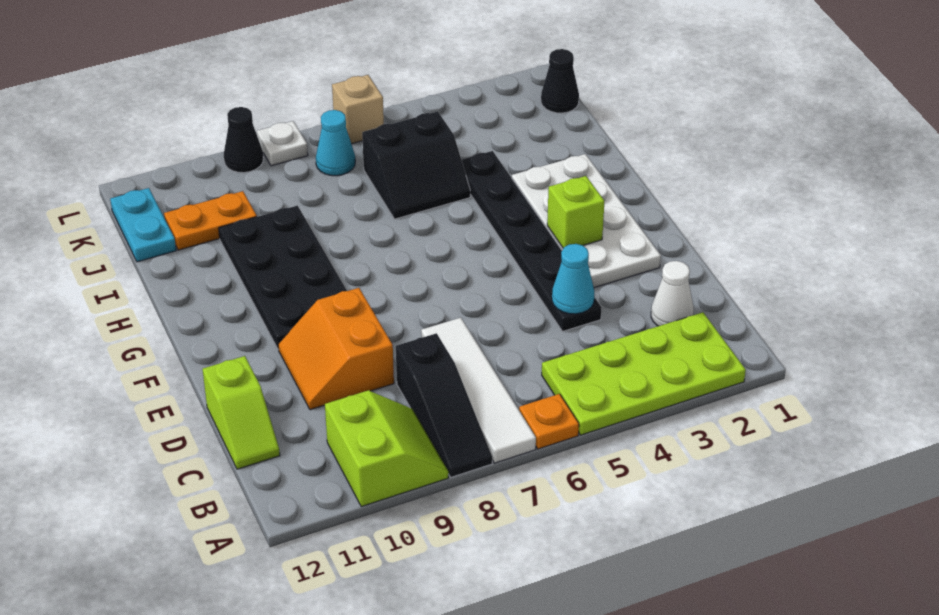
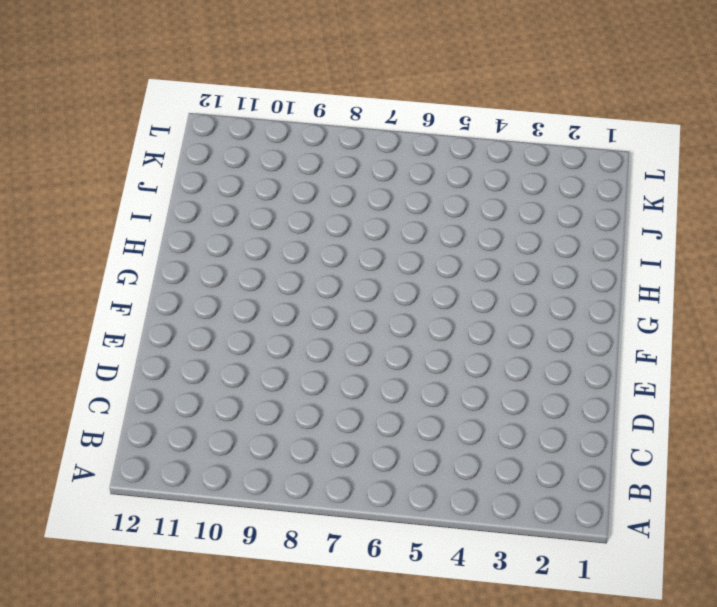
none -> lime plate A2:B5 level 1
none -> orange plate A6 level 1
none -> white tile A7:D7 level 1

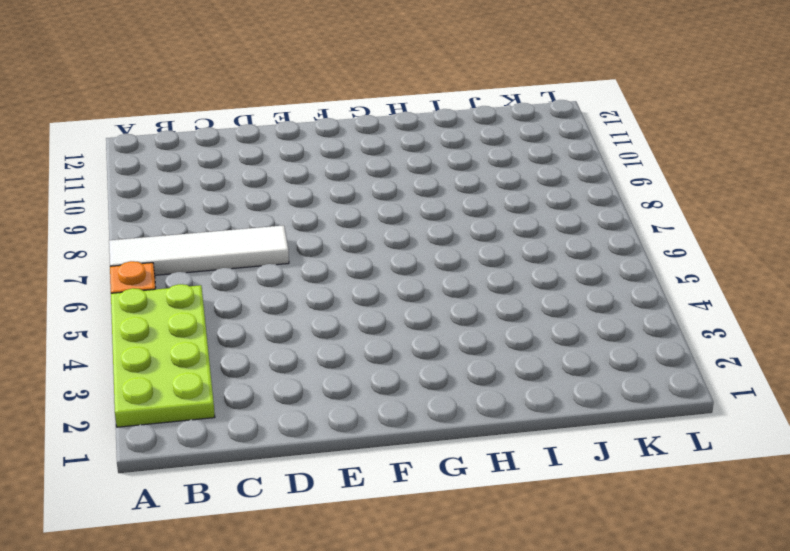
none -> black slope A8:C8 level 1 top C
none -> lime slope A9:B10 level 1 top 10
none -> white cone C2 level 1

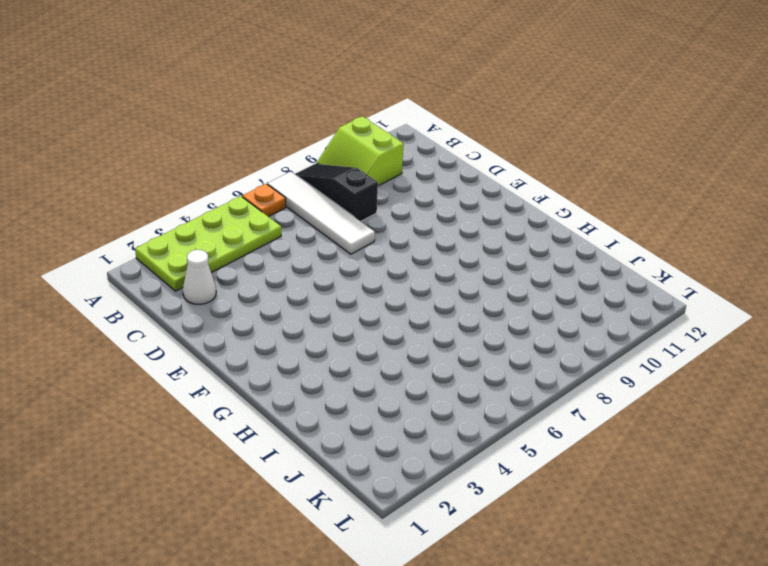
none -> lime slope C12:D12 level 1 top D
none -> black plate D4:I4 level 1
none -> orange slope D9:E10 level 1 top 9

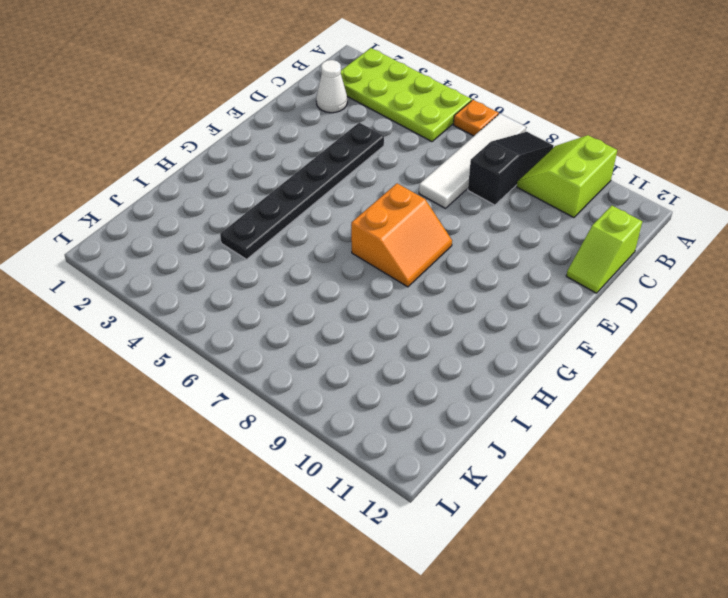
lime slope C12:D12 level 1 top C -> lime slope C12:D12 level 1 top D
orange slope F7:G8 level 1 top 7 -> orange slope D9:E10 level 1 top 9
none -> white plate E2:H3 level 1
none -> black plate F9:I10 level 1
none -> black slope I5:J6 level 1 top J

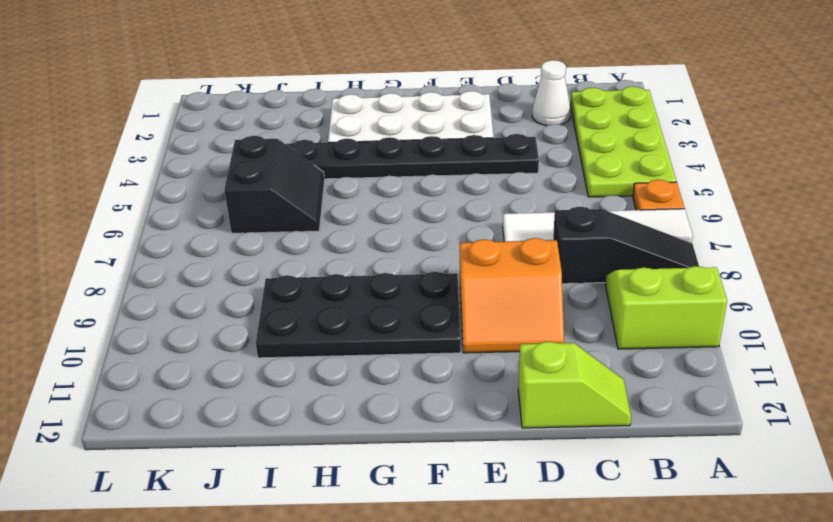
none -> orange plate J10:J11 level 1
none -> cyan plate J12:K12 level 1
none -> black cone K1 level 1

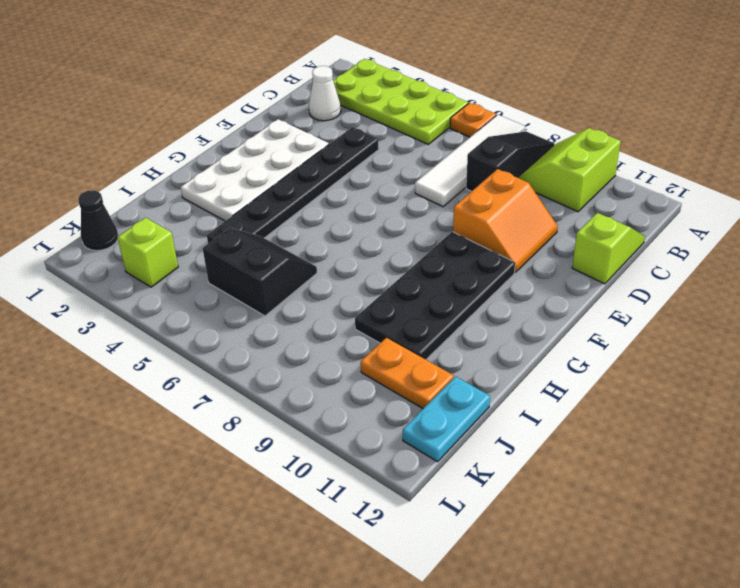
lime brick K3 level 1 -> lime brick F3 level 2
none -> cyan cone K7 level 1
none -> tan brick L6 level 1
none -> white plate L8 level 1

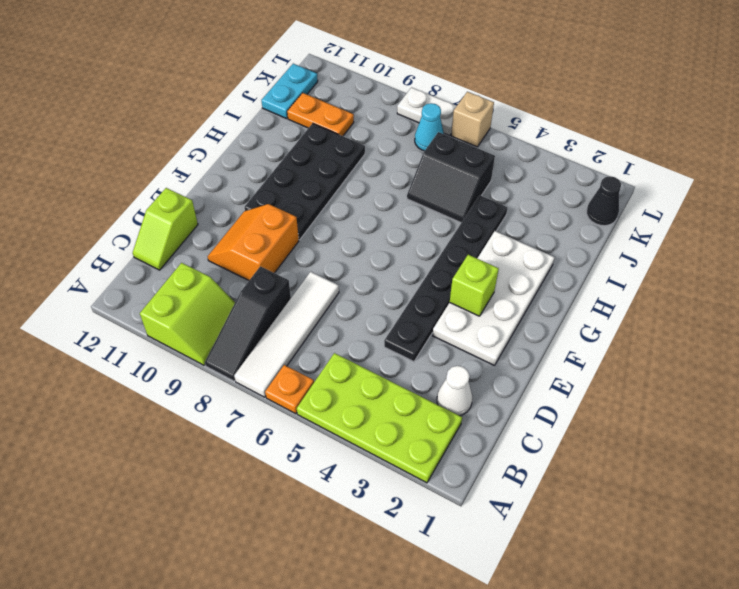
white plate L7:L8 level 1 -> white plate L8 level 1
none -> black cone L9 level 1
none -> cyan cone D4 level 2

